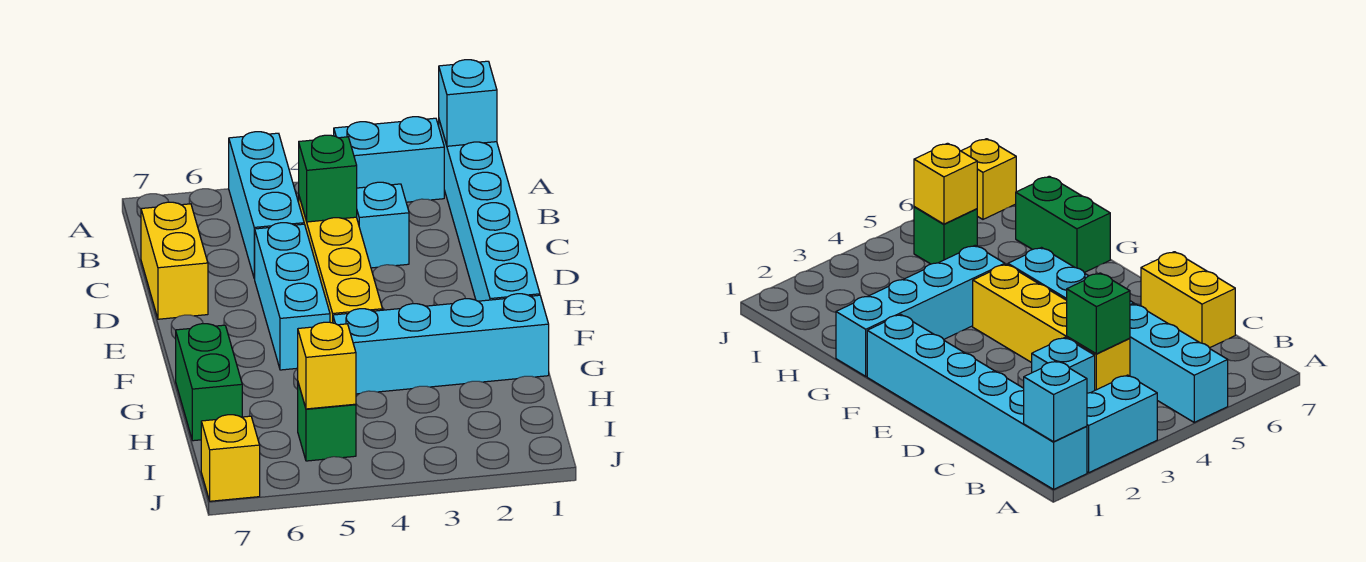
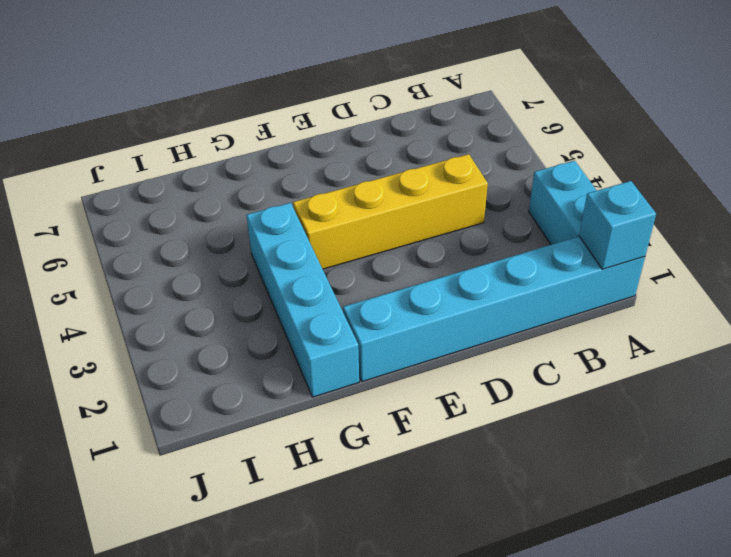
none -> cyan brick A5:C5 level 1
none -> cyan brick C3 level 1
none -> yellow brick C7:D7 level 1

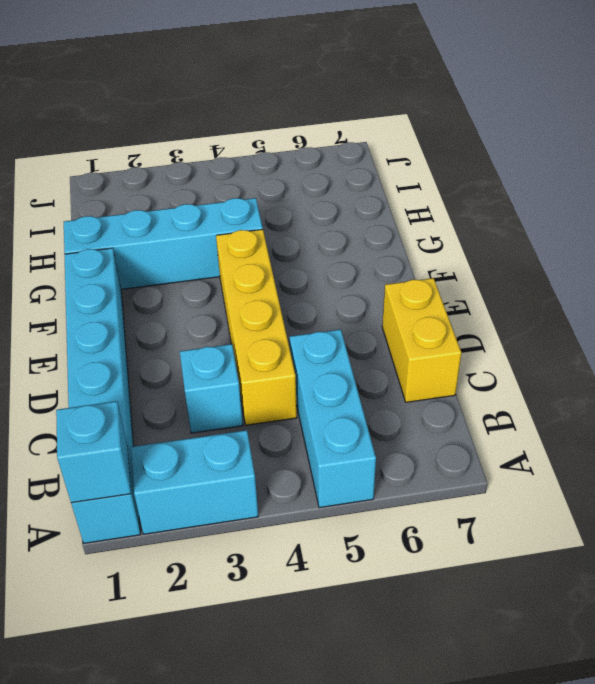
none -> cyan brick D5:F5 level 1
none -> green brick G7:H7 level 1
none -> green brick I5 level 1

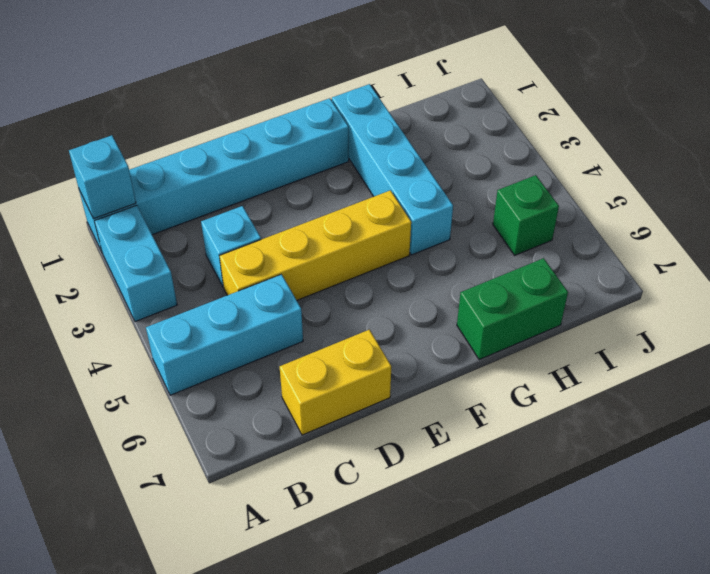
none -> cyan brick D5:F5 level 1
none -> yellow brick J7 level 1
none -> green brick C4 level 2

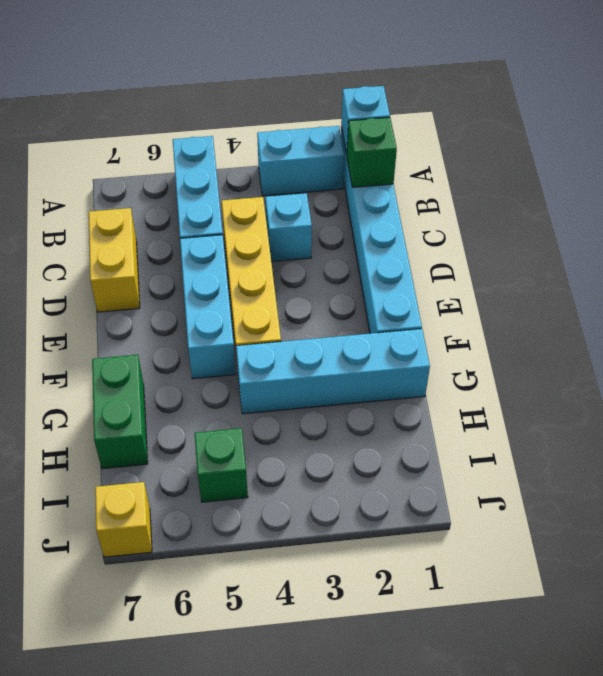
green brick B1 level 2 -> green brick C4 level 2
none -> yellow brick I5 level 2

